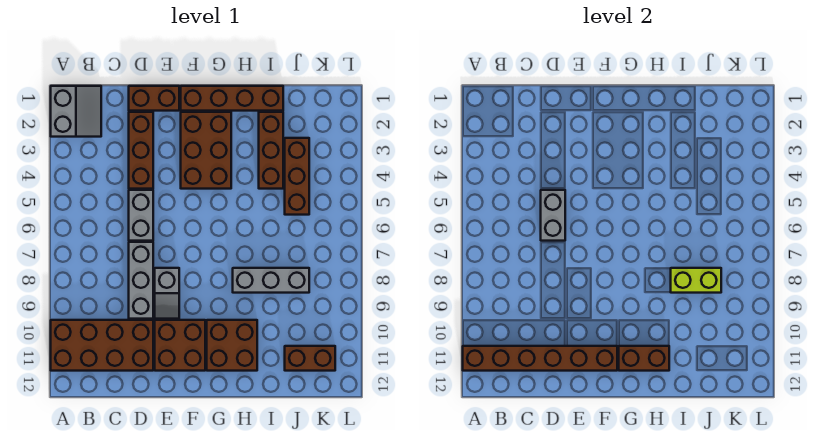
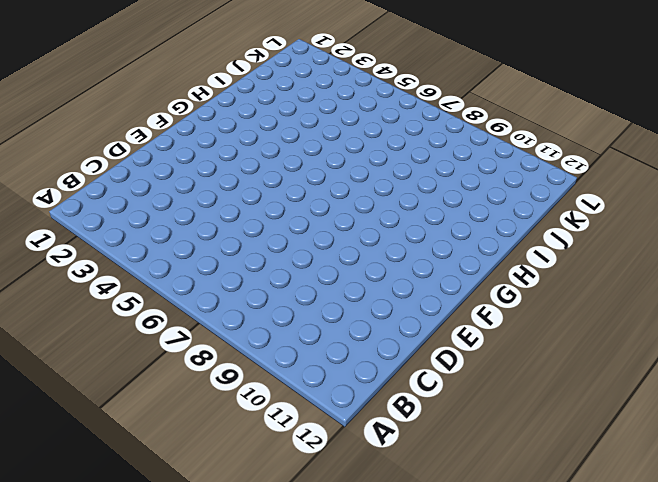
none -> grey slope A1:B2 level 1 top A
none -> brown brick A10:D11 level 1
none -> brown brick D1:E1 level 1

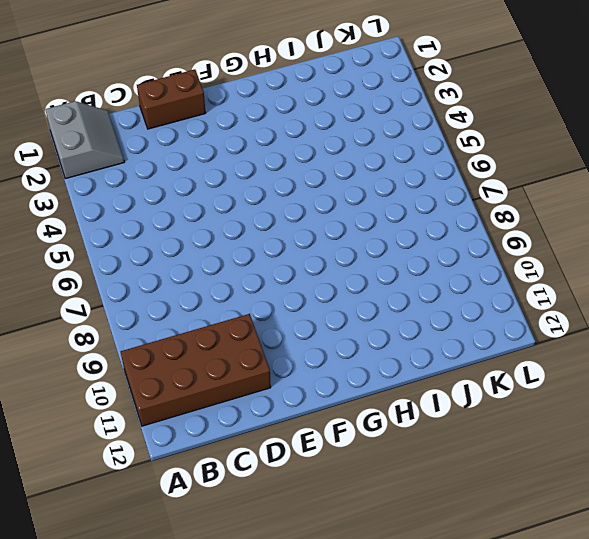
none -> brown brick D2:D4 level 1
none -> grey brick D5:D6 level 1
none -> grey brick D7:D9 level 1

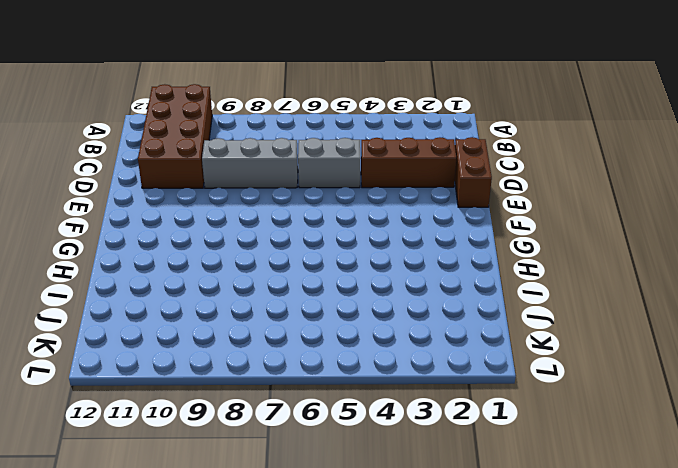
none -> grey slope A1:B2 level 1 top A
none -> grey slope E8:E9 level 1 top 8
none -> brown brick E10:F11 level 1

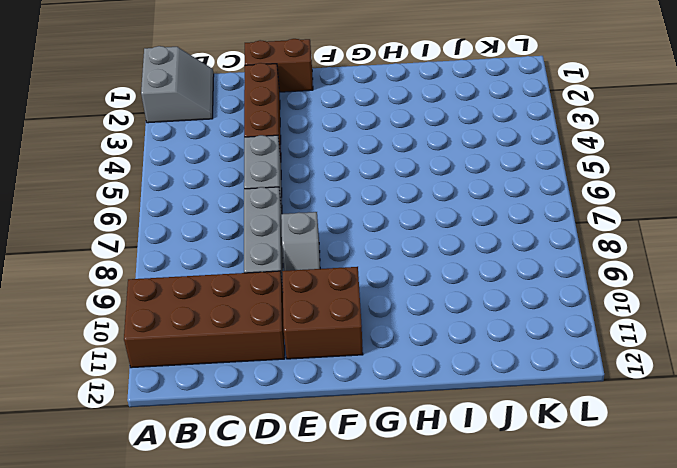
none -> brown brick F1:I1 level 1
none -> brown brick F2:G4 level 1
none -> brown brick G10:H11 level 1

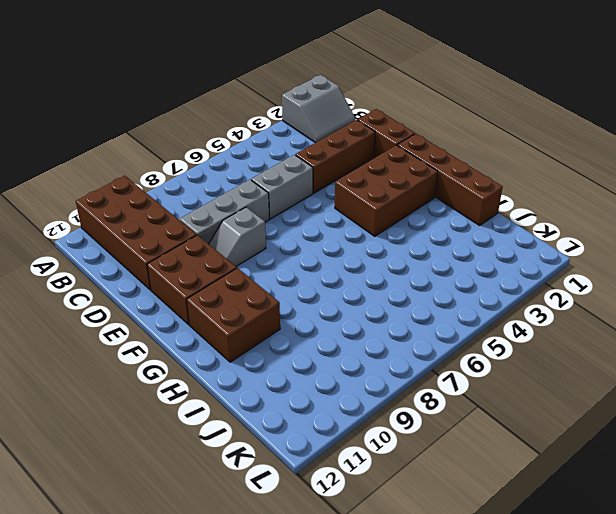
none -> grey brick H8:J8 level 1
none -> brown brick I2:I4 level 1
none -> brown brick J3:J5 level 1

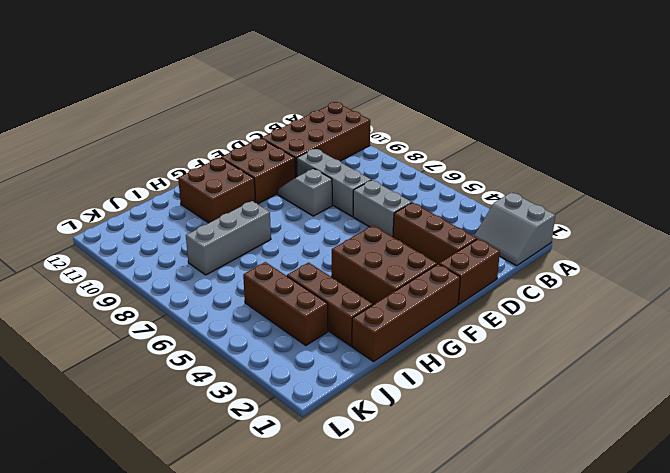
none -> brown brick J11:K11 level 1
none -> brown brick A11:F11 level 2
none -> grey brick D5:D6 level 2

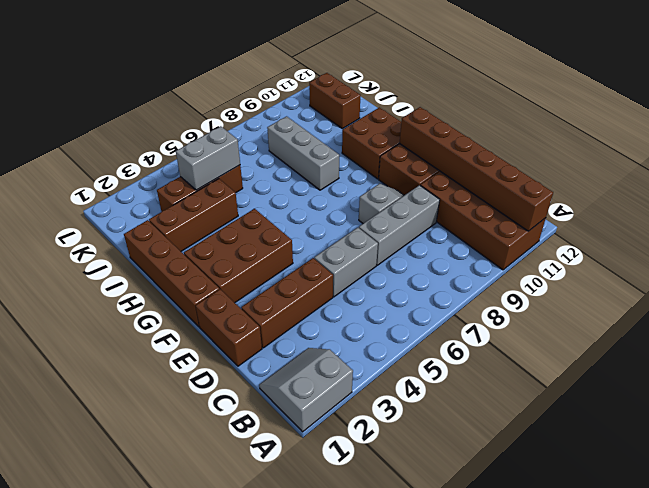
grey brick J4:J5 level 2 -> grey brick D5:D6 level 2
none -> brown brick G11:H11 level 2
none -> lime brick I8:J8 level 2

